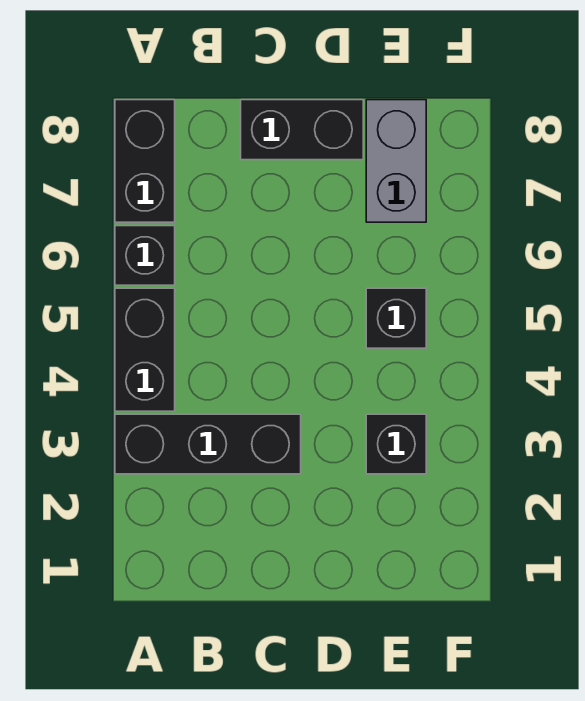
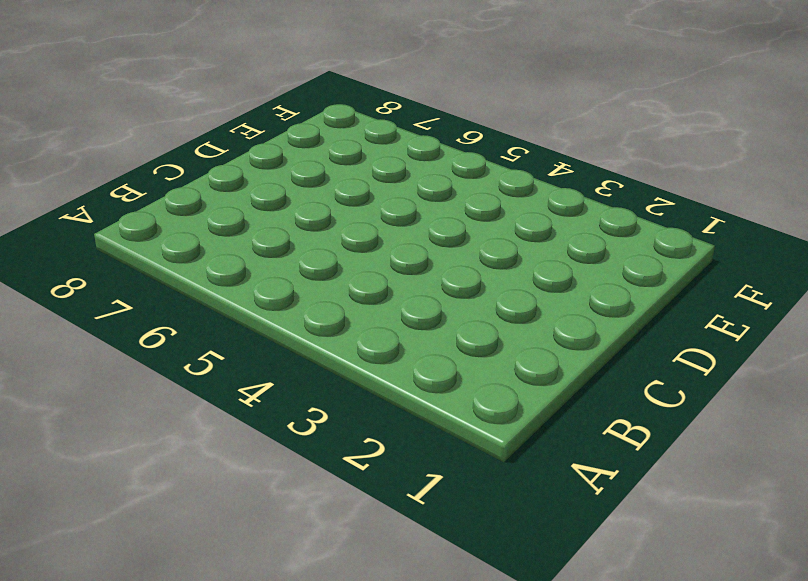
none -> black brick A3:C3 level 1
none -> black brick A4:A5 level 1

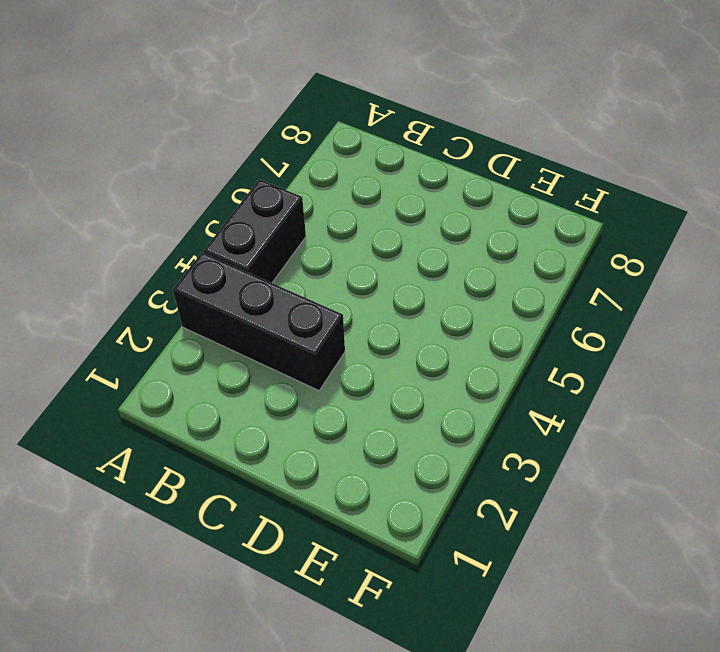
none -> black brick A6 level 1
none -> black brick A7:A8 level 1

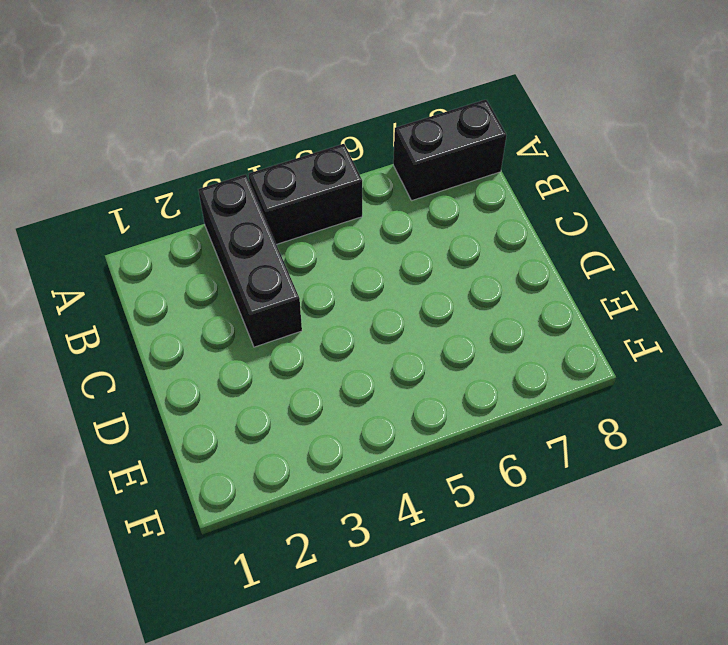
none -> black brick A6 level 1
none -> black brick C8:D8 level 1

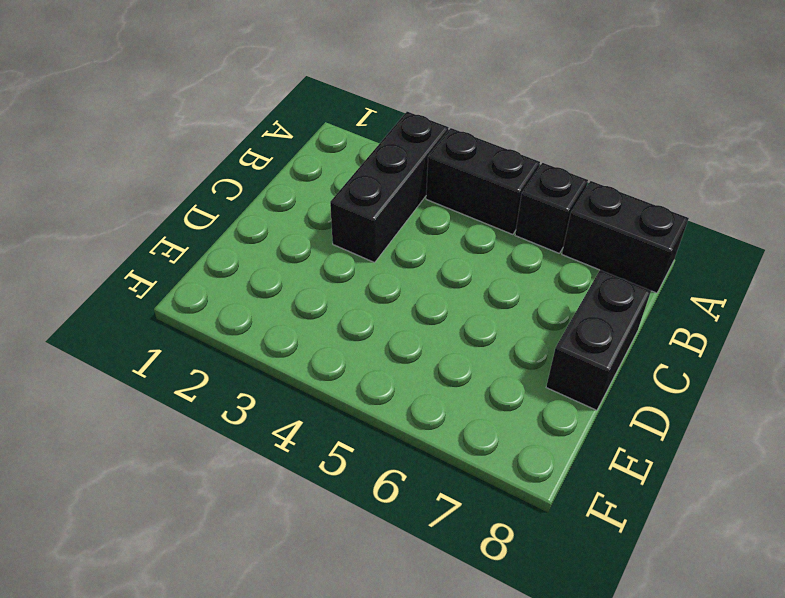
none -> black brick E3 level 1
none -> black brick E5 level 1

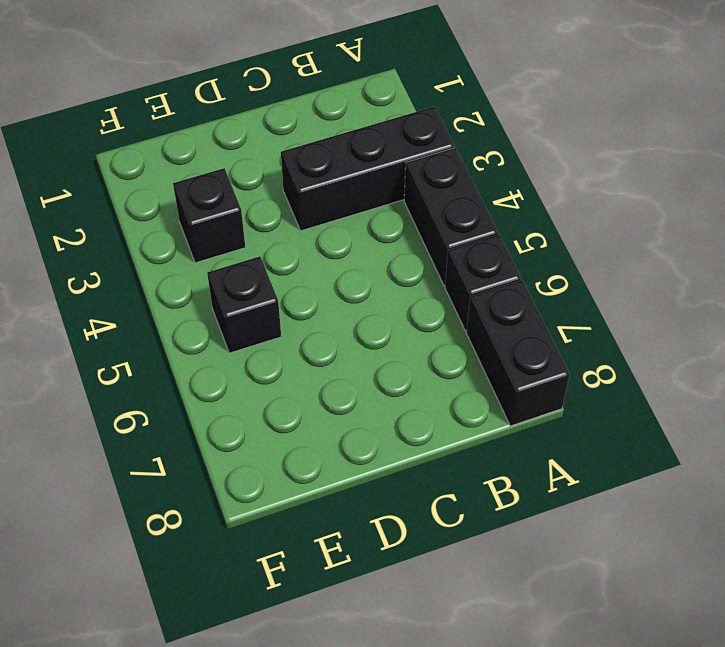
none -> black brick C8:D8 level 1
none -> grey brick E7:E8 level 1

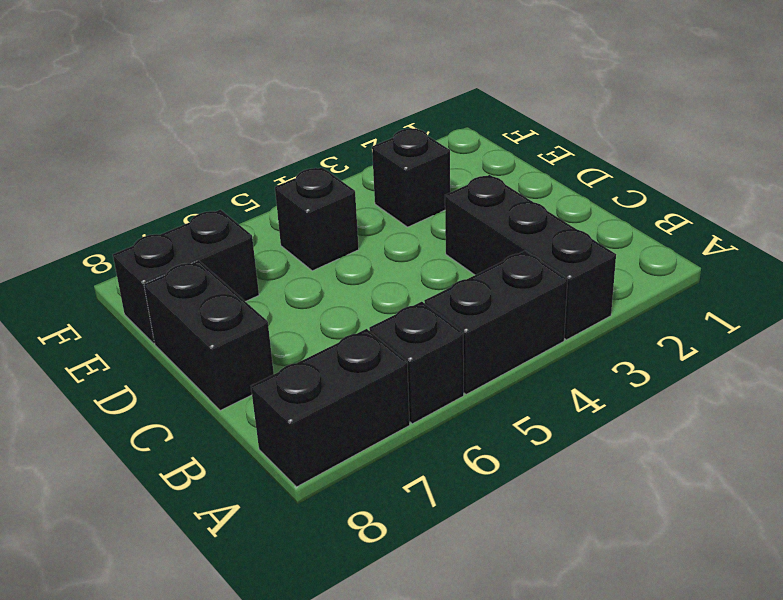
black brick E7:E8 level 1 -> grey brick E7:E8 level 1

